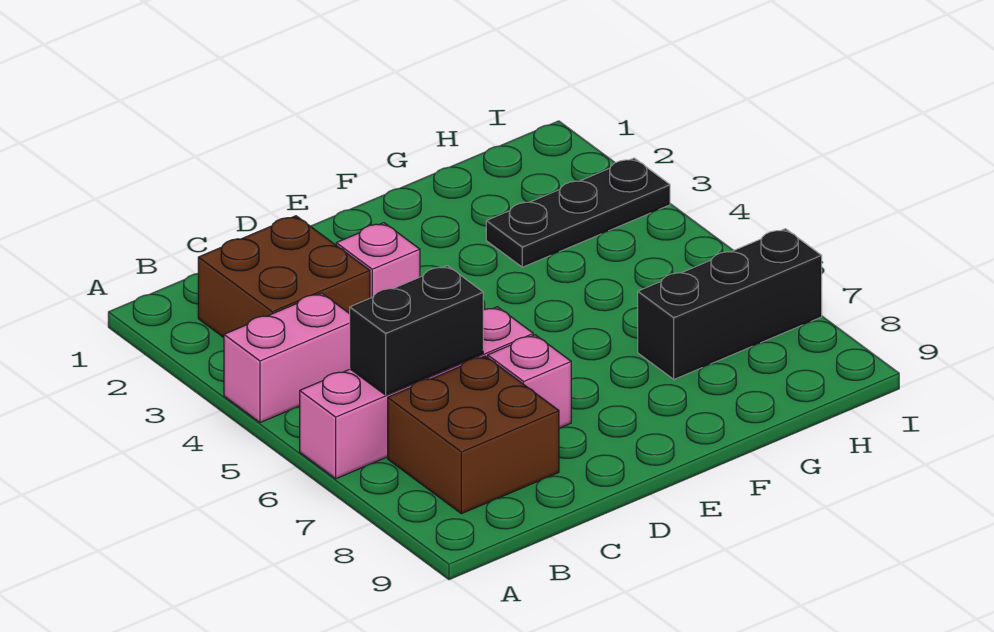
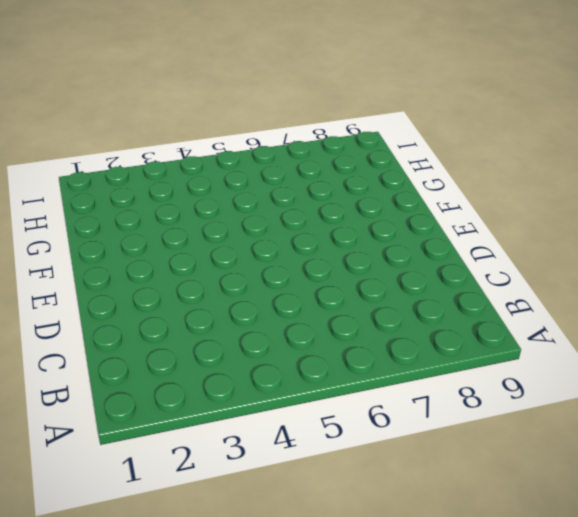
none -> pink brick A4:B4 level 1
none -> pink brick A6:D6 level 1

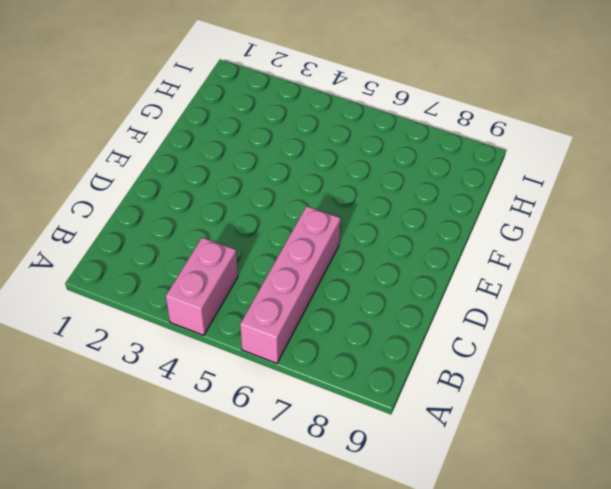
none -> brown brick B2:C3 level 1
none -> brown brick B7:C8 level 1

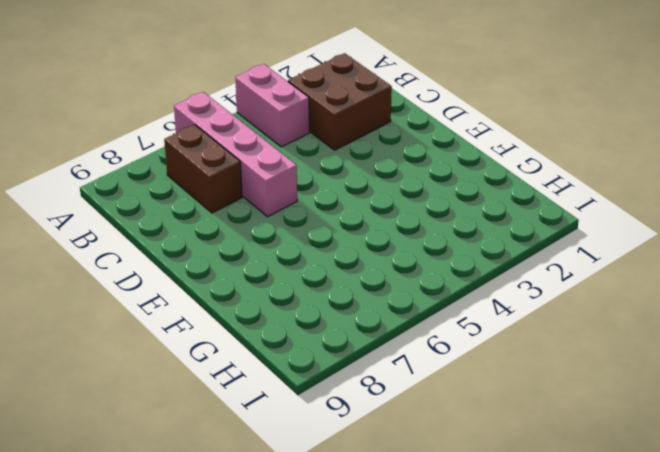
brown brick B7:C7 level 1 -> brown brick B7:C8 level 1
none -> pink brick D3 level 1
none -> pink brick D7 level 1

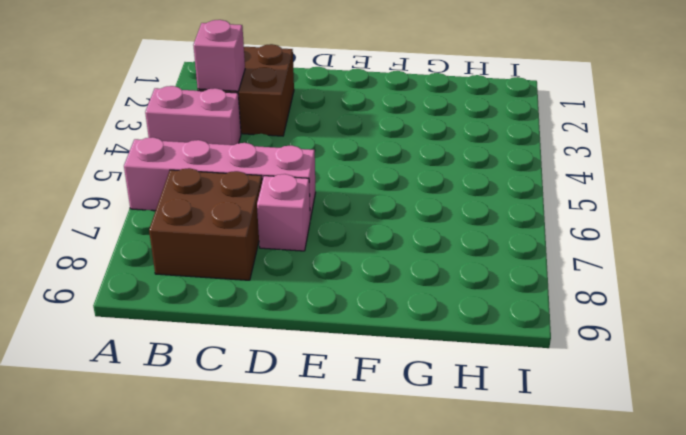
pink brick B3 level 2 -> pink brick D3 level 1
none -> black plate G3:I3 level 1
none -> black brick G7:I7 level 1

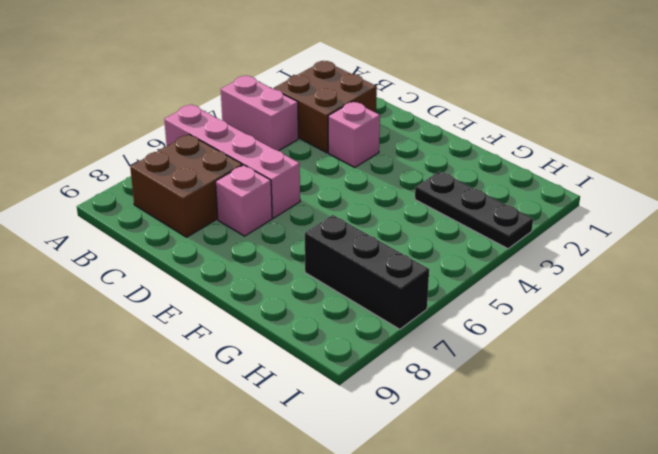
none -> black brick B6:C6 level 2

